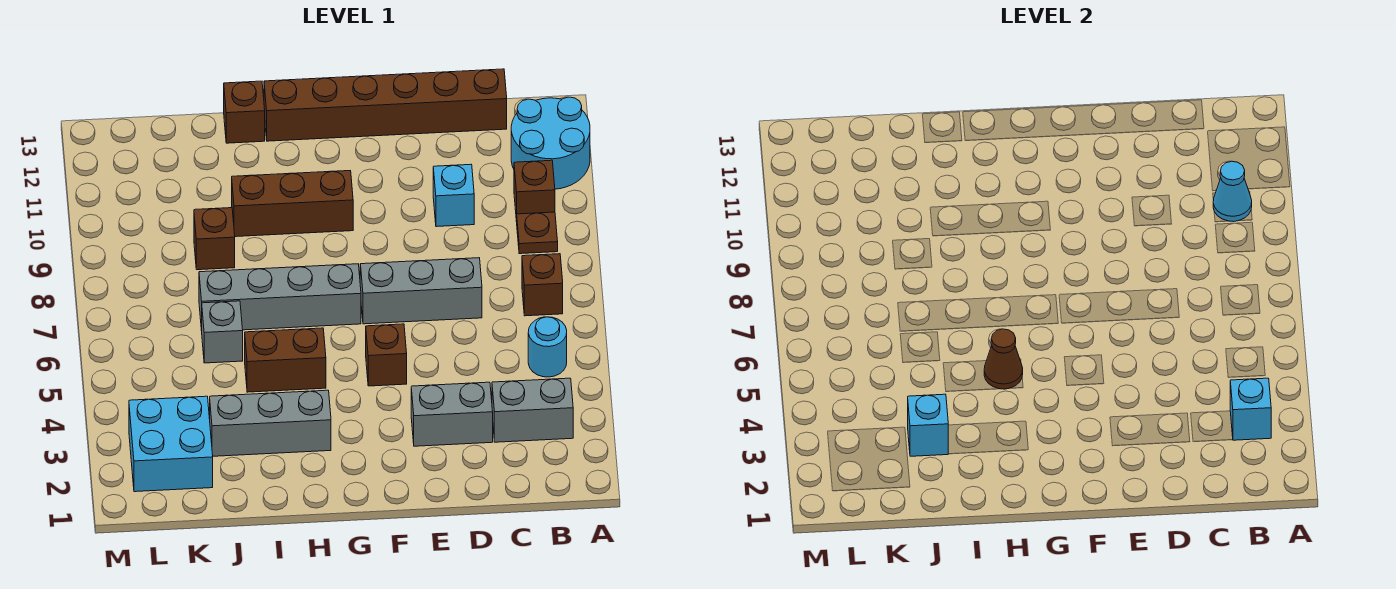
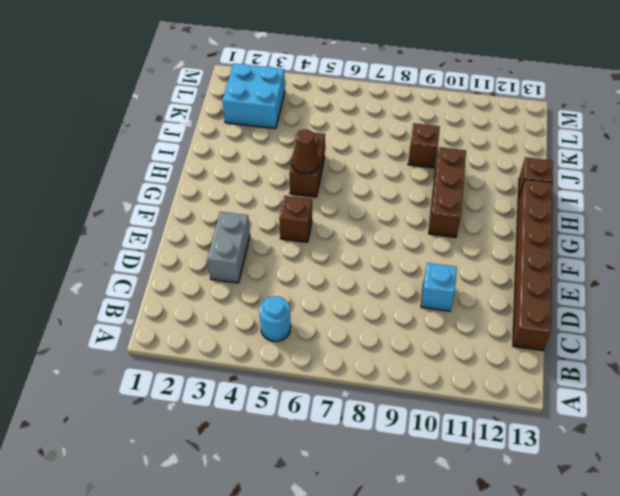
none -> cyan round brick A11:B12 level 1
none -> grey brick B3:C3 level 1
none -> brown brick B7 level 1

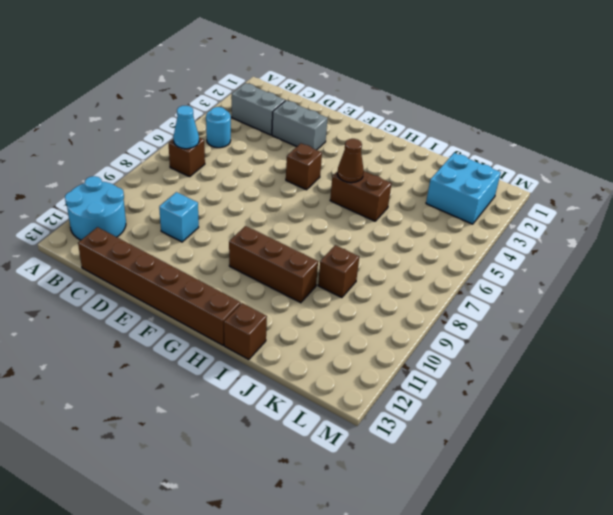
cyan cone B7 level 2 -> cyan cone B10 level 2
none -> brown plate B9 level 1
none -> brown brick B10 level 1
none -> grey brick D7:F7 level 1

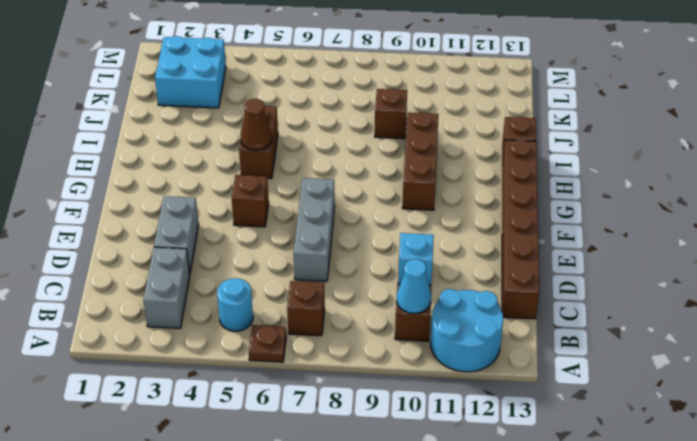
brown plate A6 level 1 -> brown plate B9 level 1
none -> grey brick G7:J7 level 1
none -> grey brick H3:J3 level 1
none -> grey brick J6 level 1

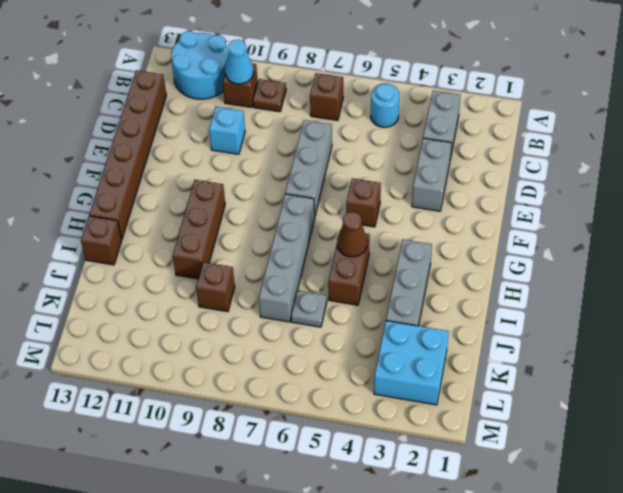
grey plate J6 level 1 -> grey brick J6 level 1
none -> cyan brick B3 level 2
none -> cyan brick J3 level 2

